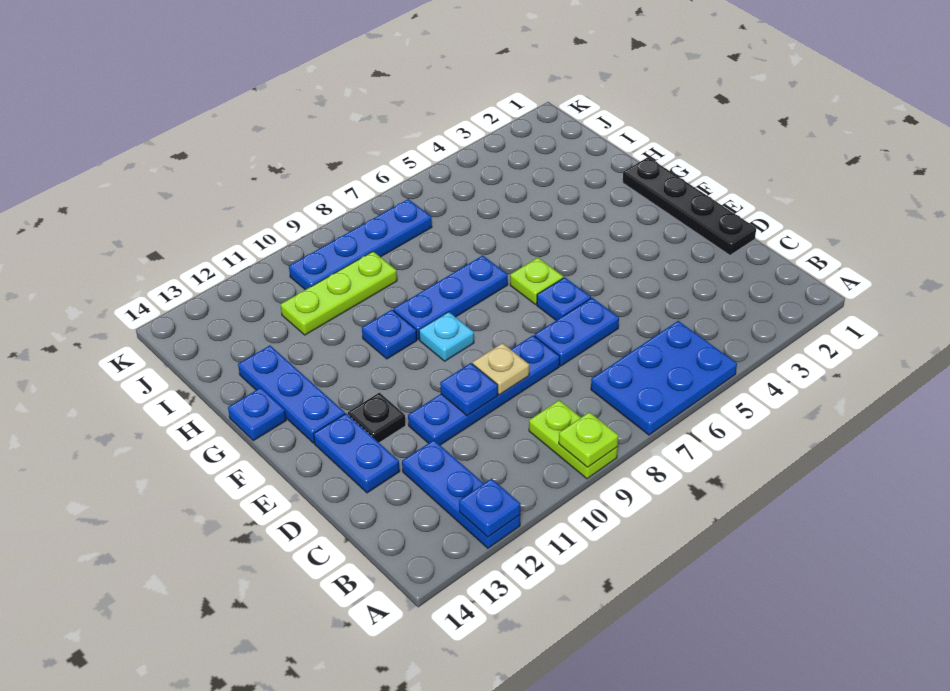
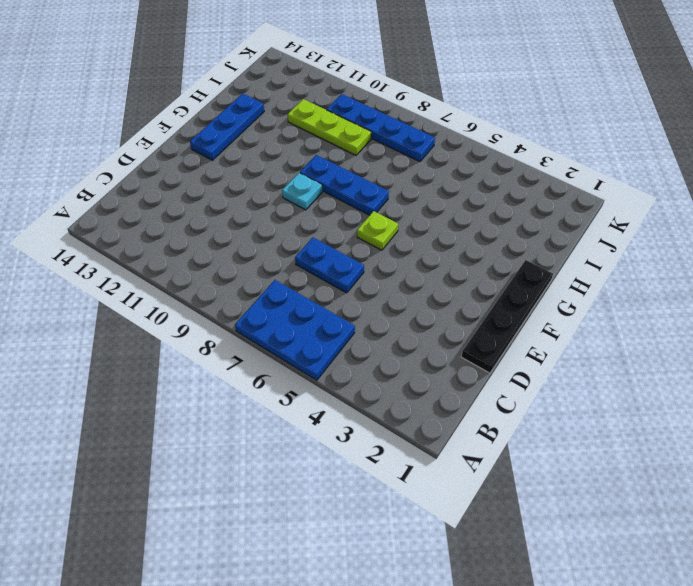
none -> lime plate A9:B9 level 1
none -> blue plate A12:C12 level 1
none -> blue plate D8:D11 level 1

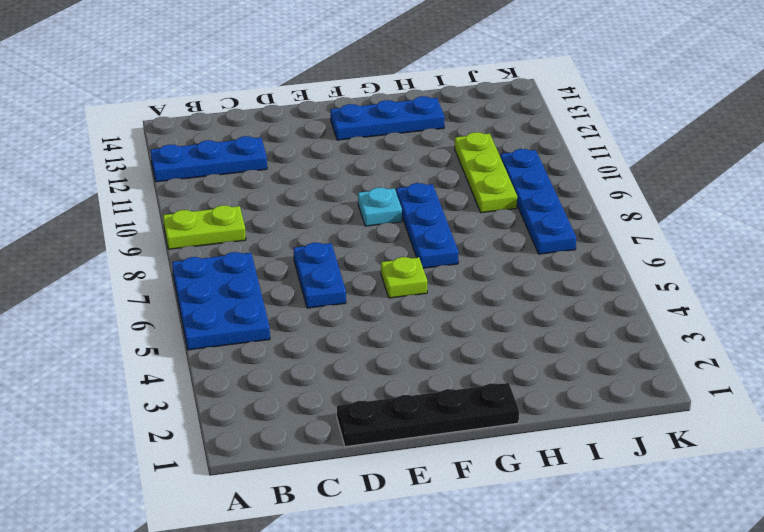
none -> blue plate D8:D11 level 1
none -> blue plate D13:E13 level 1
none -> blue plate E6 level 1

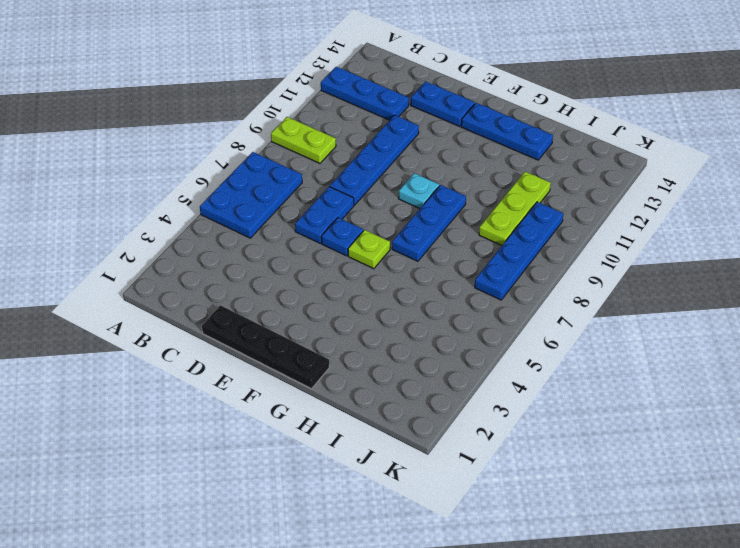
none -> black plate E12 level 1
none -> blue plate G10 level 1
none -> blue plate G14 level 1

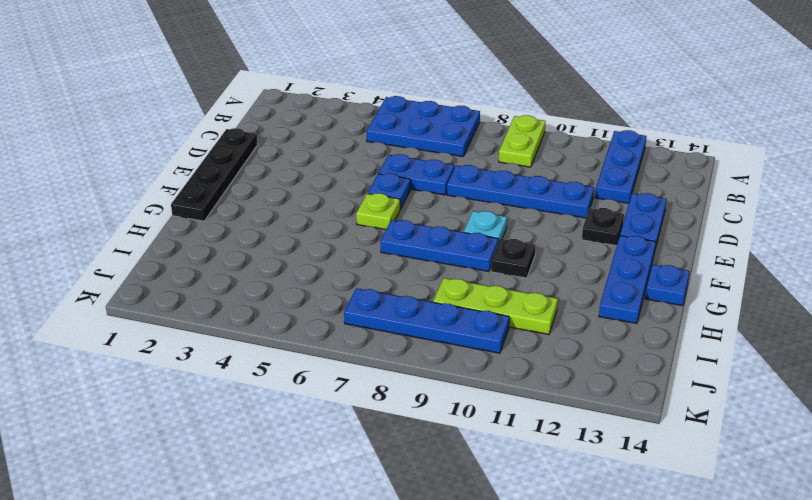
black plate G10 level 1 -> blue plate G10 level 1
none -> lime plate A9 level 2
none -> blue plate A12 level 2
none -> tan plate D9 level 2

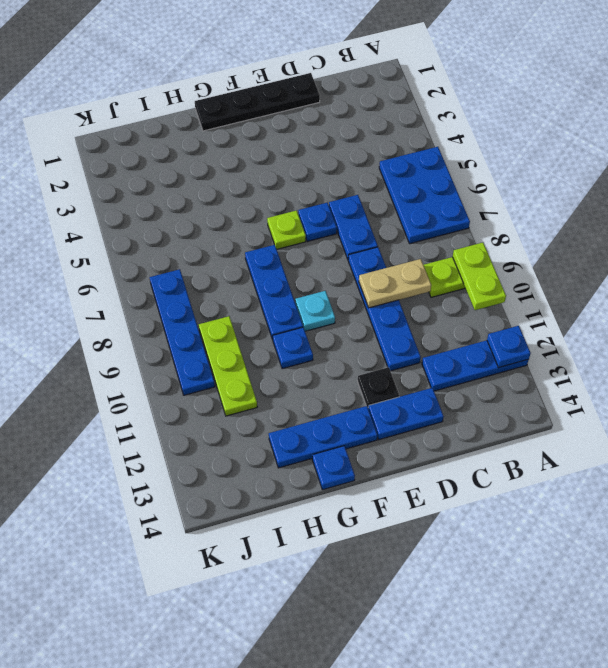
lime plate A9:A10 level 2 -> lime plate A9 level 2
tan plate C9:D9 level 2 -> tan plate D9 level 2
none -> blue plate D10 level 2

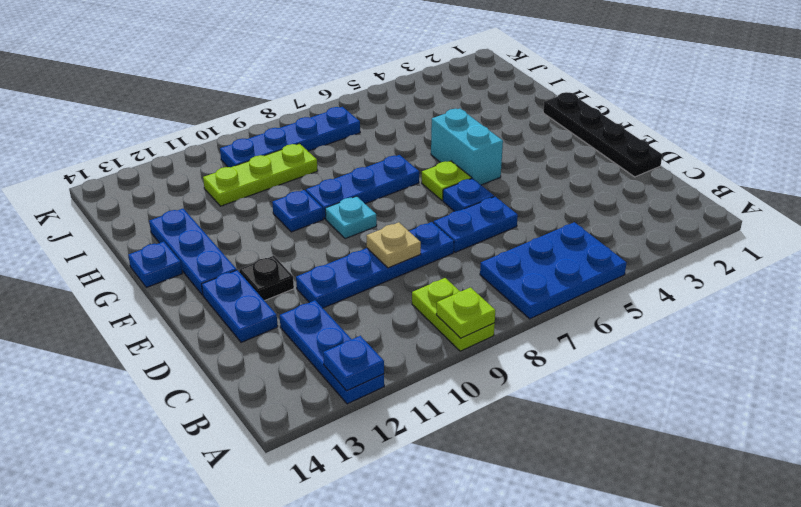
cyan brick F5:G5 level 1 -> none
none -> blue plate D10 level 2

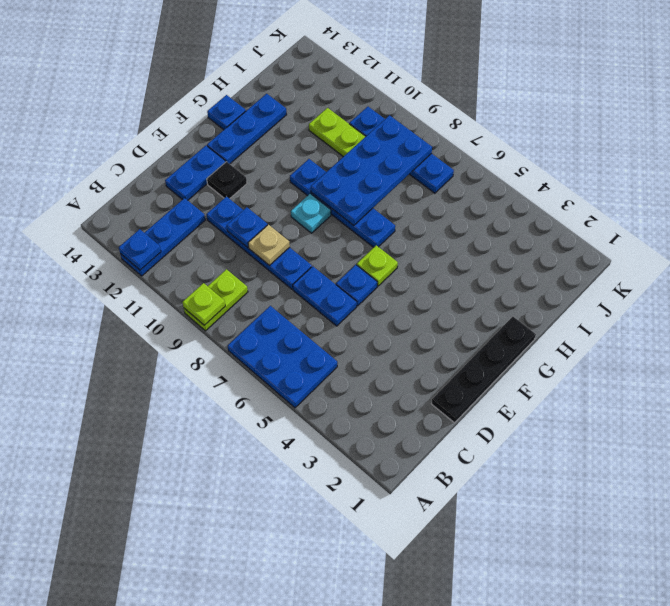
blue plate G8:J9 level 2 -> none

